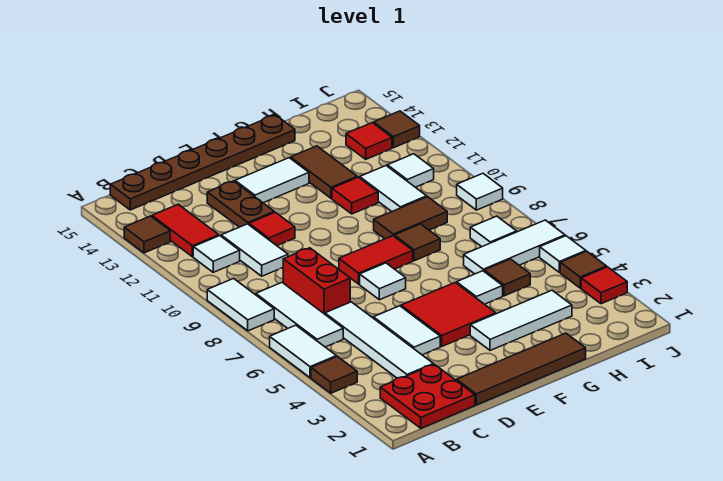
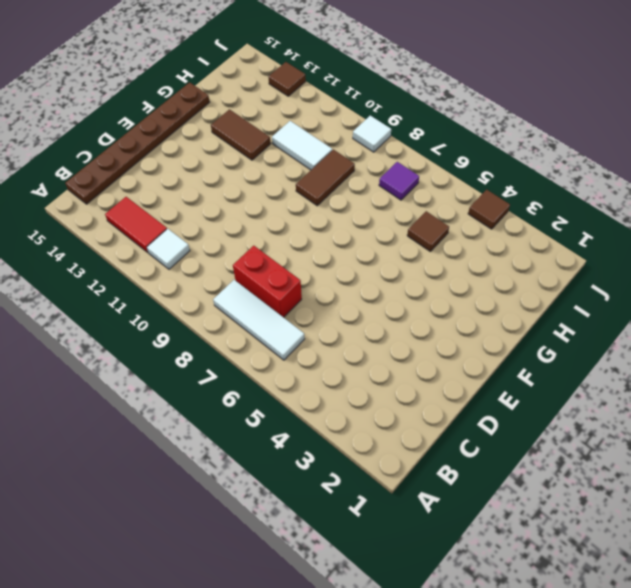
purple tile I7 level 1 -> white tile I7 level 1
none -> brown tile A4 level 1
none -> white tile A5:A6 level 1
none -> white tile A8:A9 level 1
none -> brown tile A13 level 1

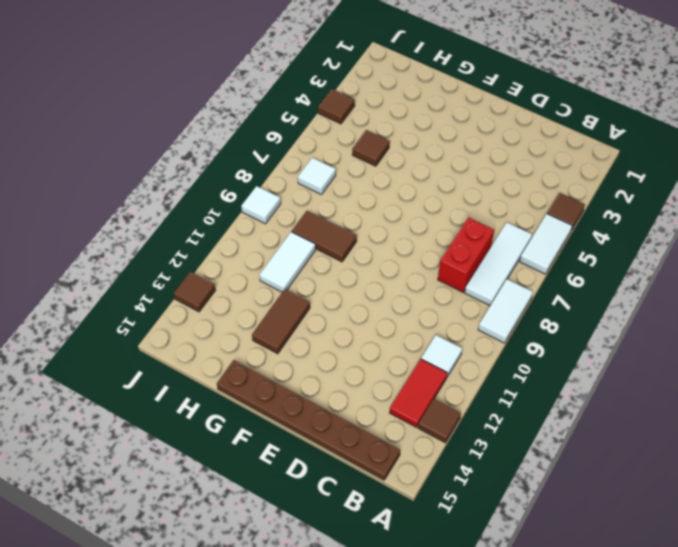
none -> red plate B1:C2 level 1
none -> white tile C3:C6 level 1
none -> white tile C10:C11 level 1
none -> brown tile D1:G1 level 1

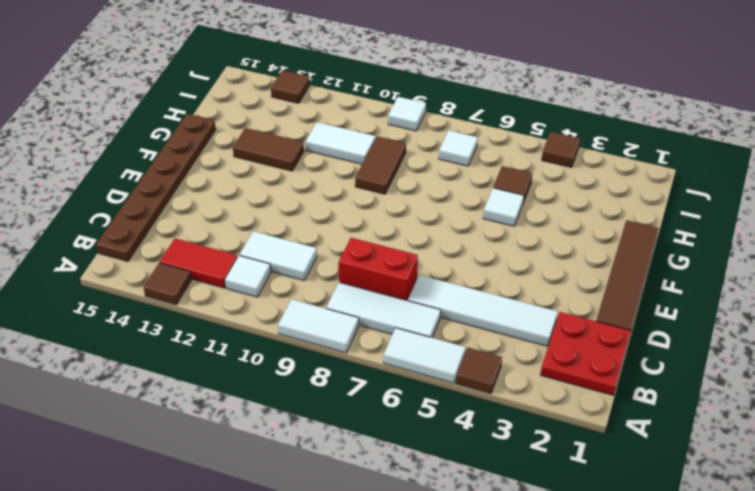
none -> white tile D4:D5 level 1
none -> red tile D11 level 1
none -> brown plate D12:D13 level 1
none -> red tile E4:F5 level 1

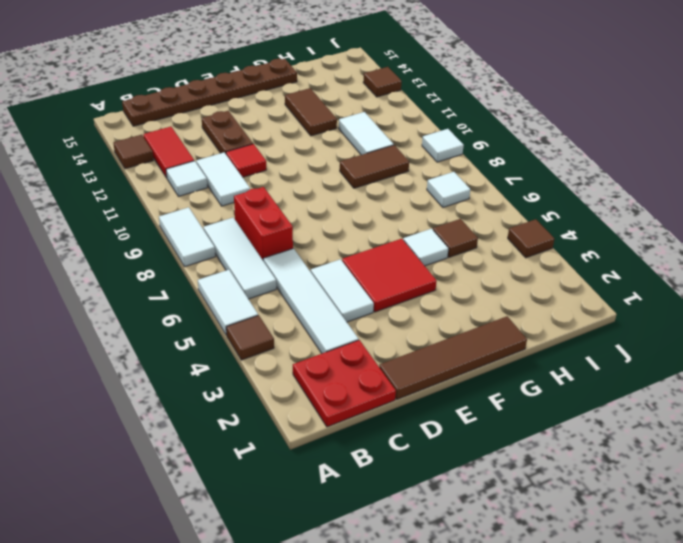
none -> white tile E7 level 1
none -> red tile E8:F8 level 1
none -> white tile E13:F13 level 1
none -> white tile F3:H3 level 1

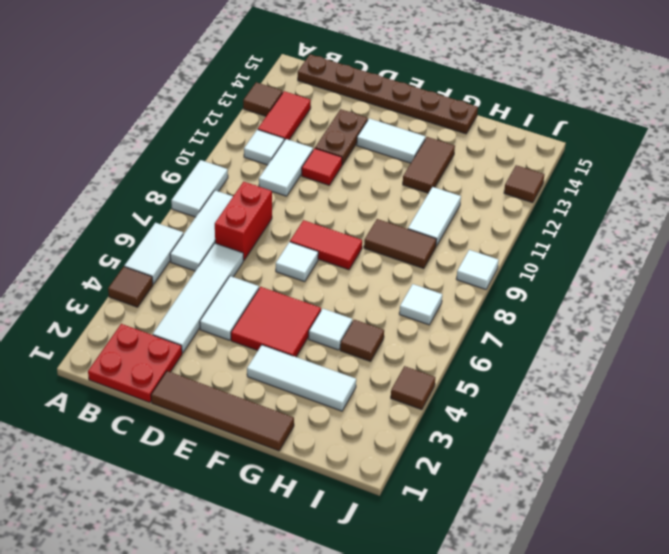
none -> brown tile G8 level 1
none -> red tile G11 level 1
none -> white tile H6:J6 level 1
none -> white tile I11 level 1

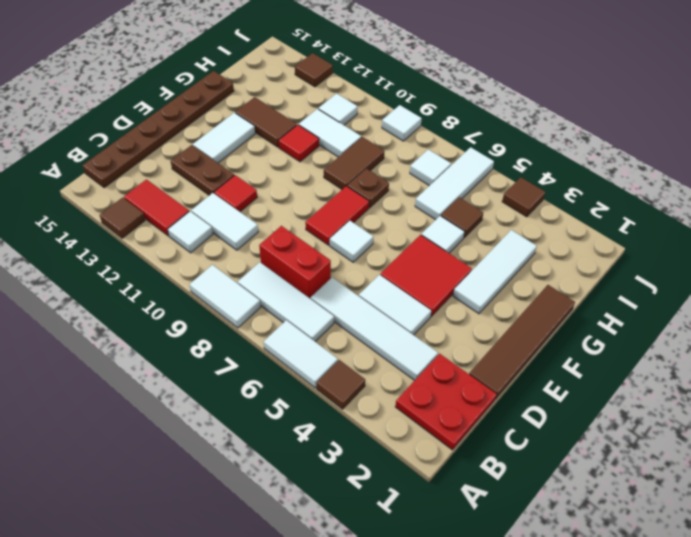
brown plate G8 level 1 -> brown tile G8 level 1
none -> red tile I13 level 1
none -> red tile J3 level 1
none -> white tile J5 level 1

